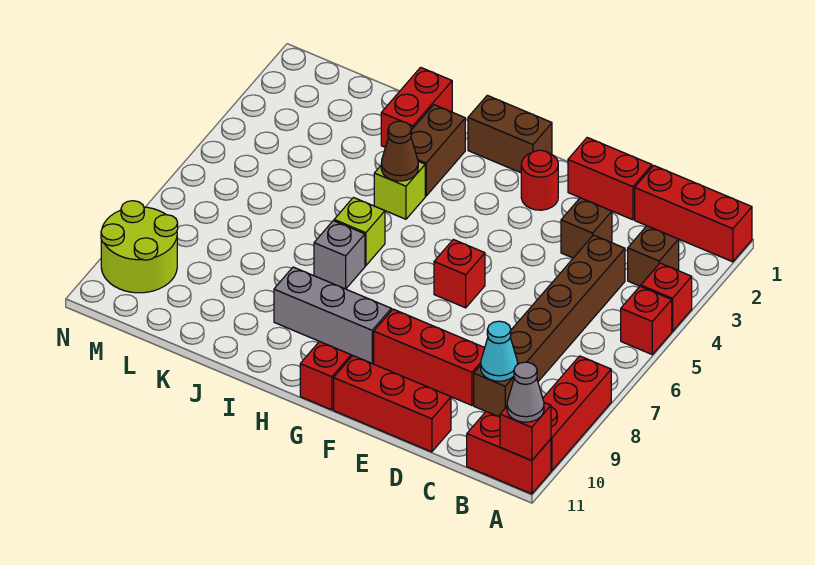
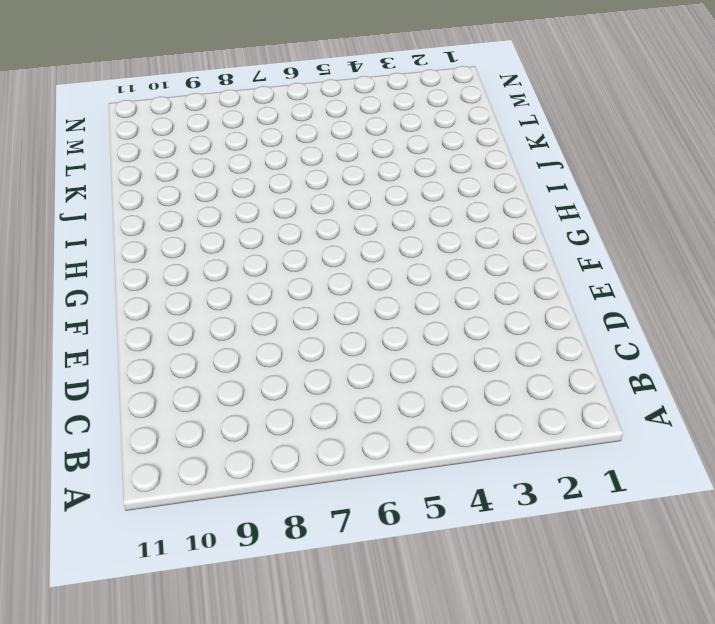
none -> red brick A1:C1 level 1
none -> red brick A4 level 1
none -> red brick A5 level 1

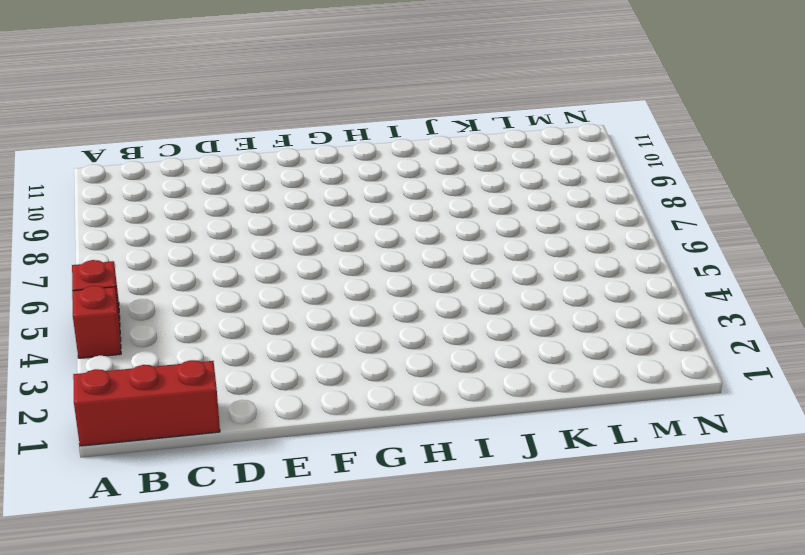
none -> red brick A8:A10 level 1
none -> red brick A11:B11 level 1
none -> brown brick B3 level 1

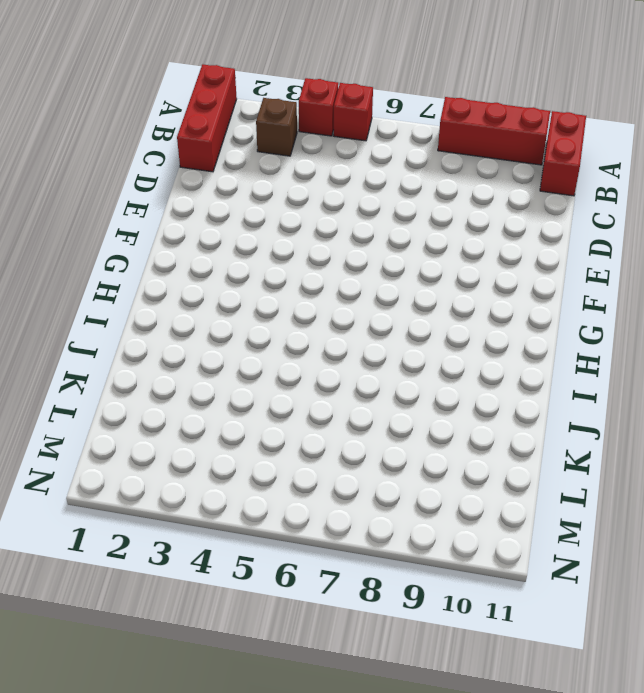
none -> brown brick C4:C9 level 1
none -> red brick D1:E1 level 1
none -> brown brick D3 level 1

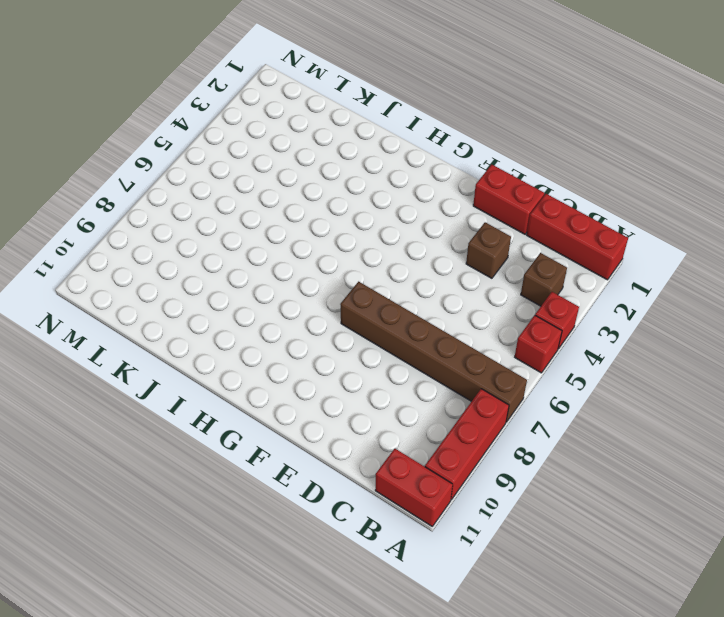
brown brick A7:F7 level 1 -> brown brick C4:C9 level 1
none -> red brick D9:F9 level 1
none -> red brick D11:F11 level 1
none -> red round brick F2 level 1

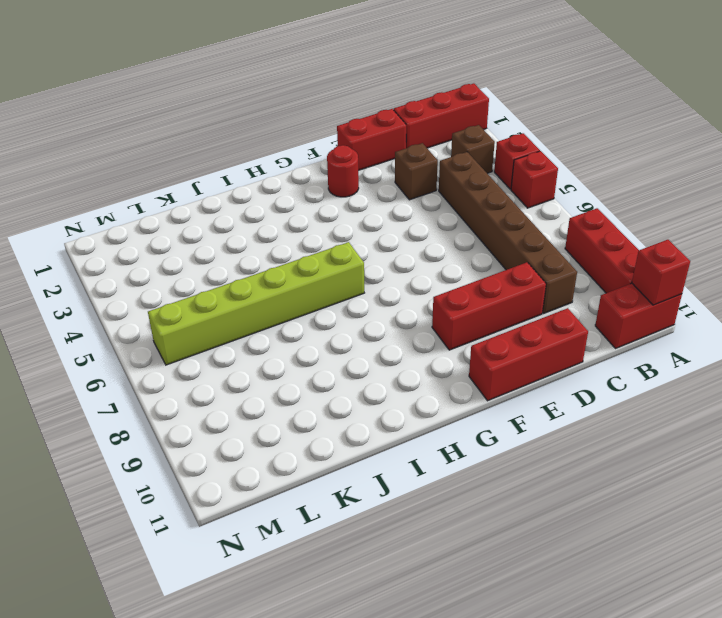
lime brick H6:M6 level 1 -> lime brick I6 level 1
none -> red brick F6 level 1
none -> brown brick G1:H1 level 1
none -> grey brick G9:I9 level 1

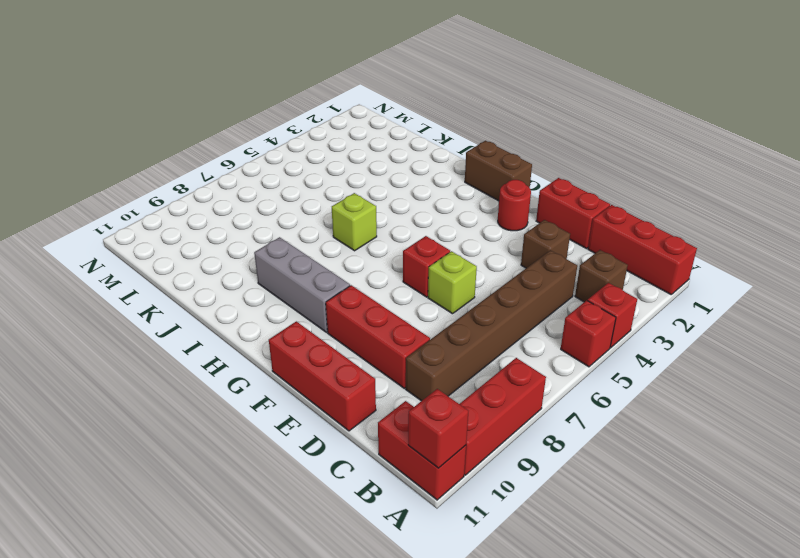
lime brick E6 level 1 -> lime brick I4 level 1
none -> red brick G11 level 1
none -> brown brick I2:I3 level 1
none -> grey brick I7 level 1

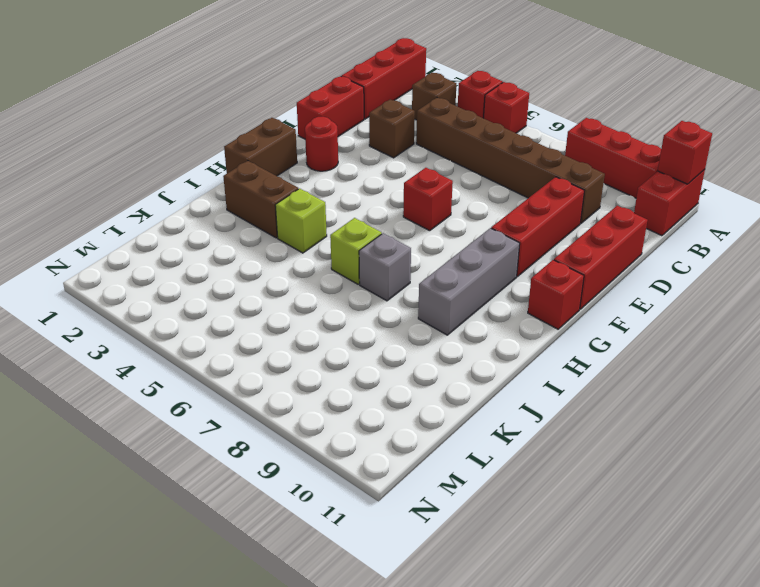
none -> red brick J1:J2 level 1
none -> lime round brick M9:N10 level 1
none -> cyan cone C9 level 2

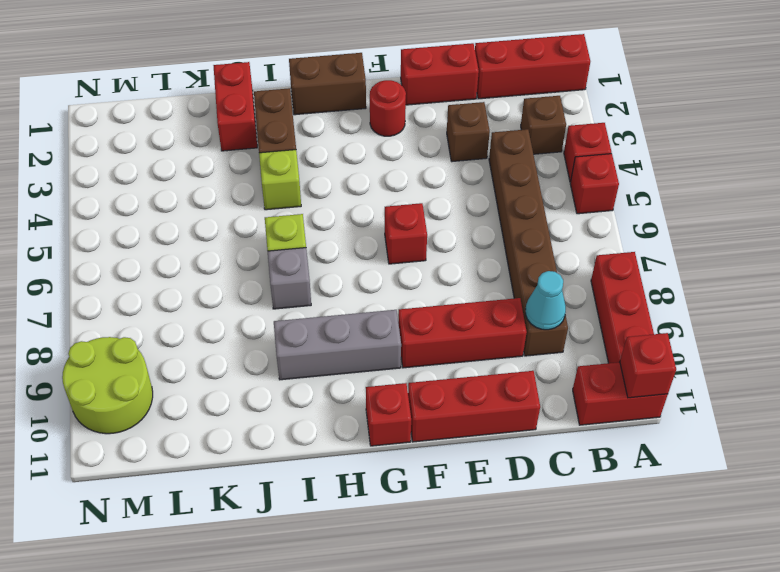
none -> brown cone I4 level 2
none -> grey cone A11 level 3

